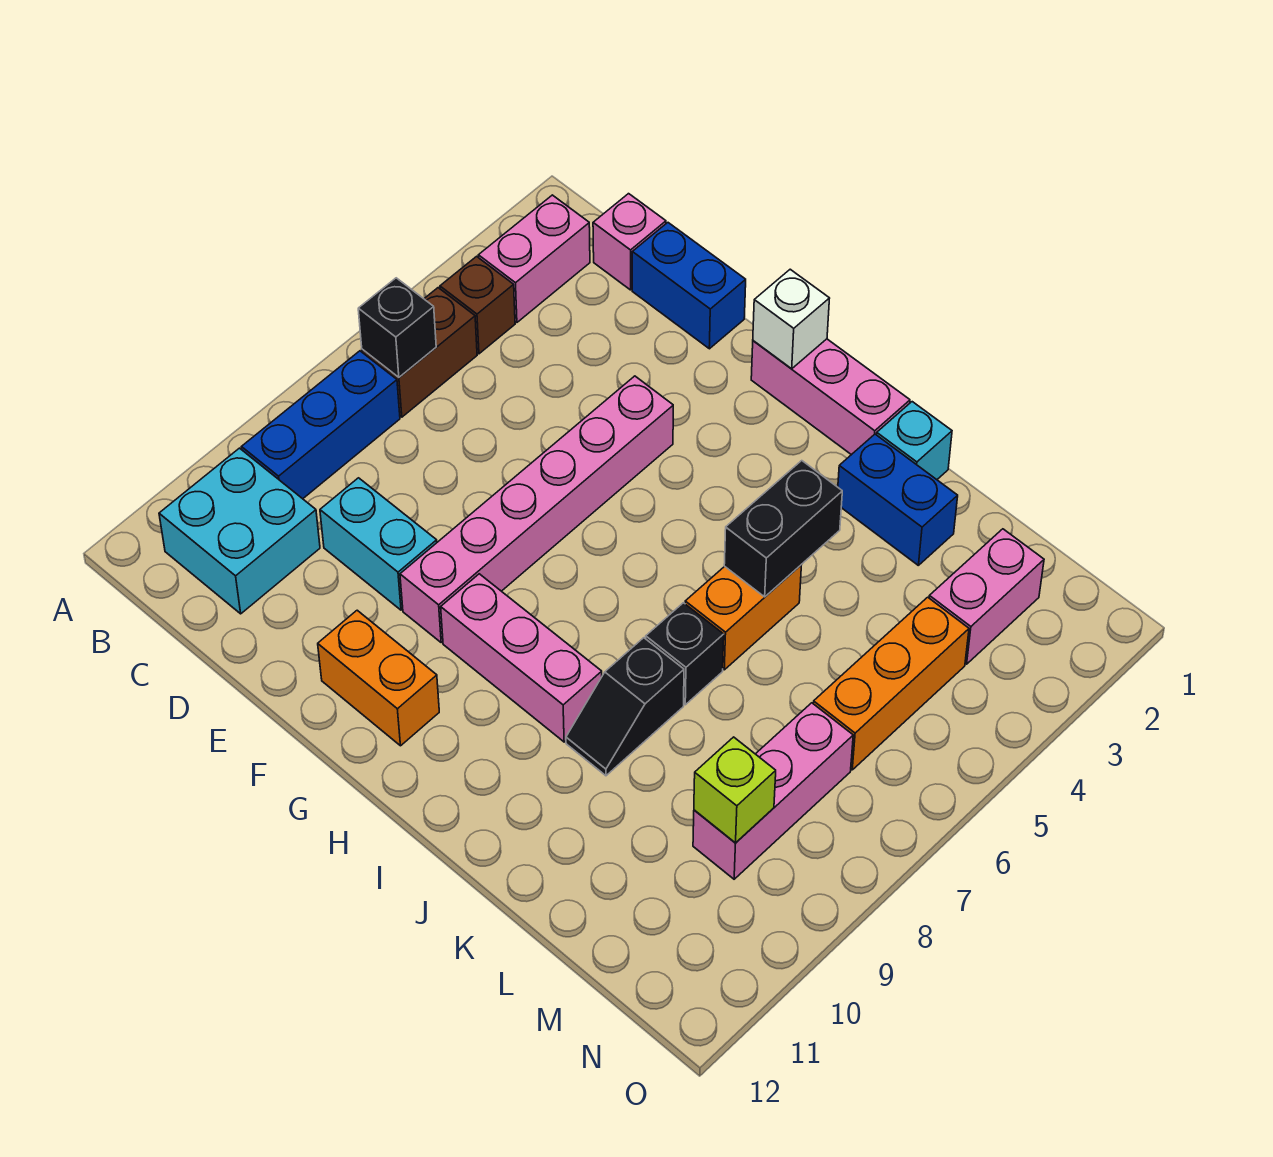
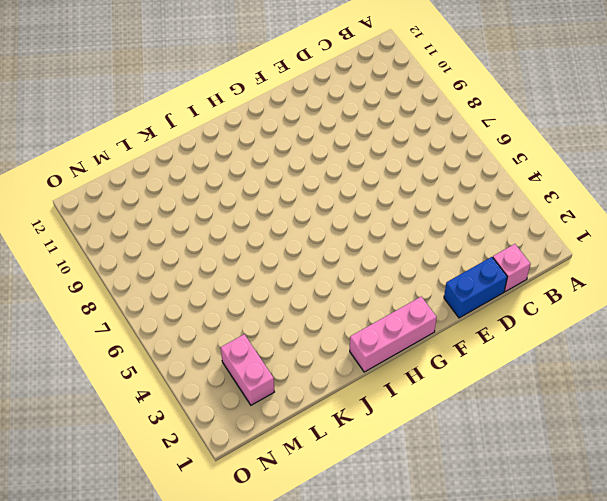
none -> pink brick B2:B3 level 1
none -> brown brick B4 level 1
none -> brown brick B5:B6 level 1

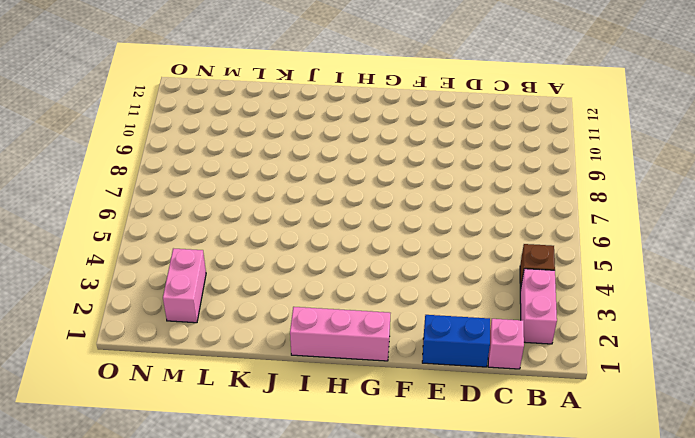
none -> brown brick B5:B6 level 1
none -> blue brick B7:B9 level 1
none -> cyan brick B10:C11 level 1

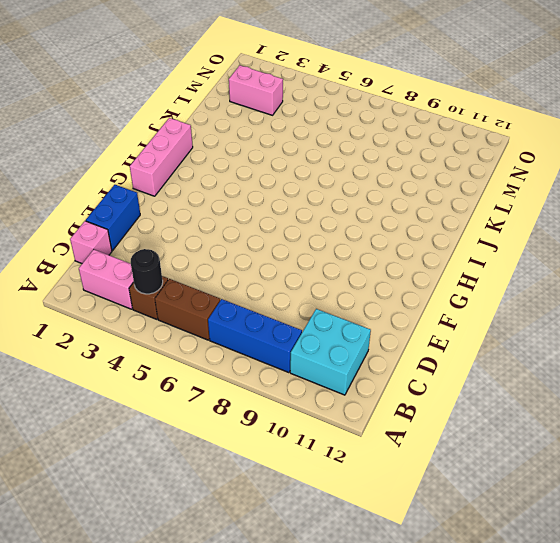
black round brick B4 level 2 -> none
none -> cyan brick D9:E9 level 1
none -> pink brick F4:F9 level 1
none -> orange brick F11:G11 level 1

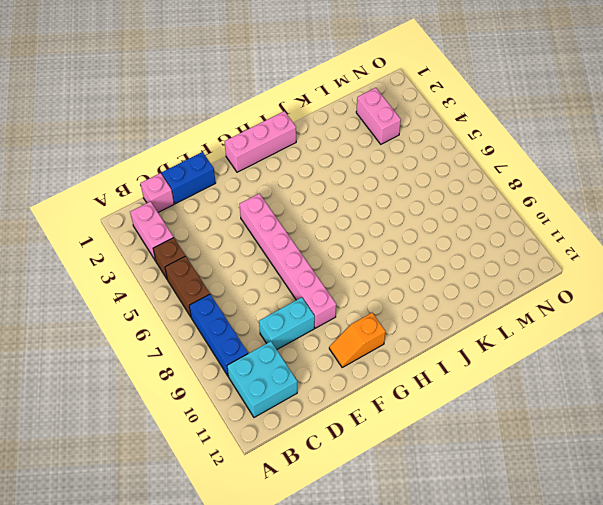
orange slope F11:G11 level 1 top G -> orange brick F11:G11 level 1
none -> pink brick G9:I9 level 1
none -> cyan brick J1 level 1
none -> blue brick J2:K2 level 1

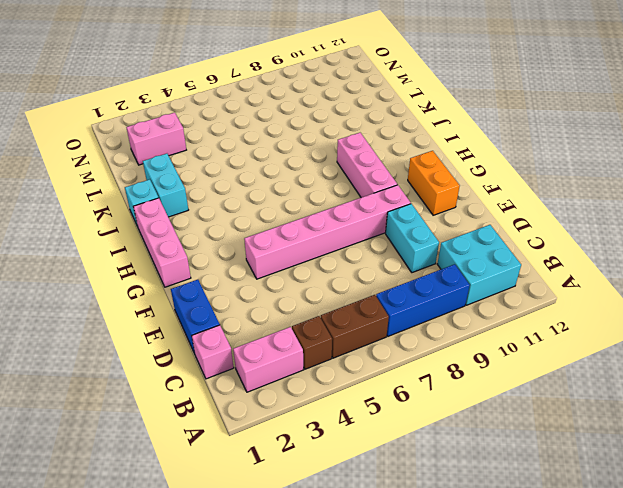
cyan brick J2:K2 level 1 -> blue brick J2:K2 level 1
none -> orange brick J5:J6 level 1
none -> black brick J7 level 1
none -> black slope J8:J9 level 1 top 8

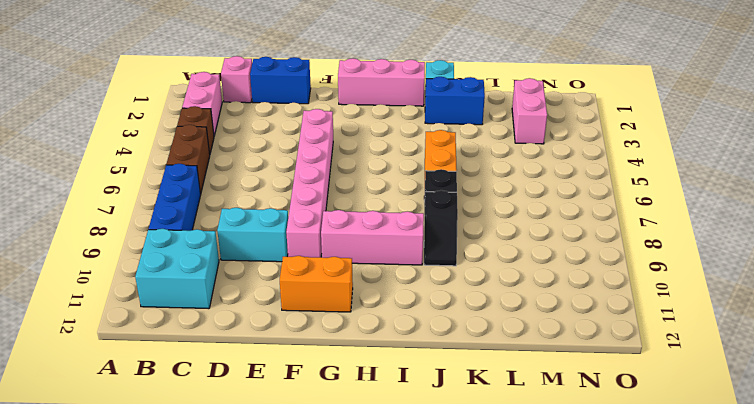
none -> orange brick M4:M6 level 1
none -> pink brick M7:M9 level 1
none -> black brick B6 level 2

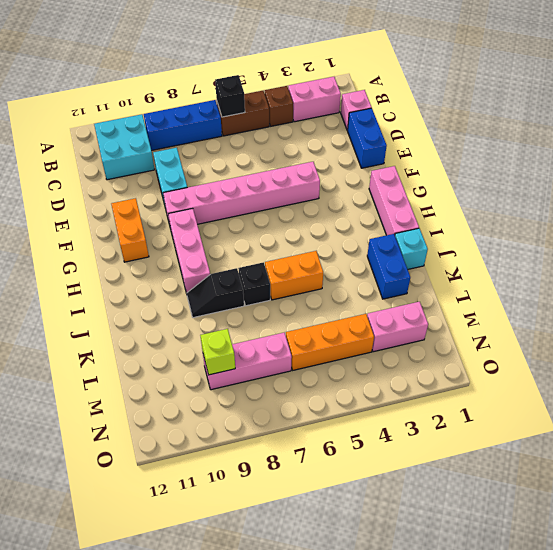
none -> white brick G1 level 2
none -> black brick J4:J5 level 2

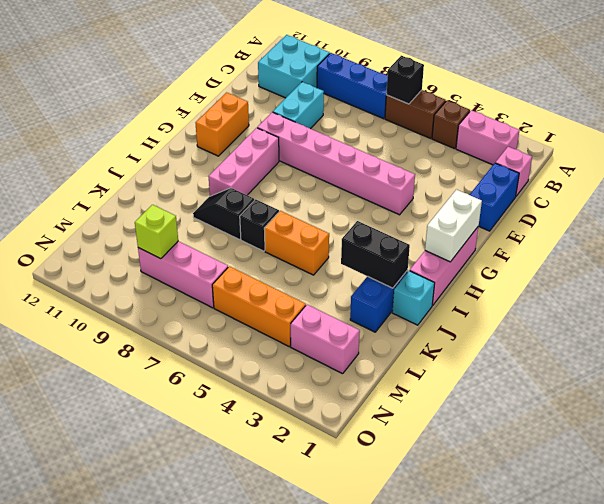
white brick G1:H1 level 2 -> white brick G1 level 2
black brick J2:J3 level 2 -> black brick J4:J5 level 2

